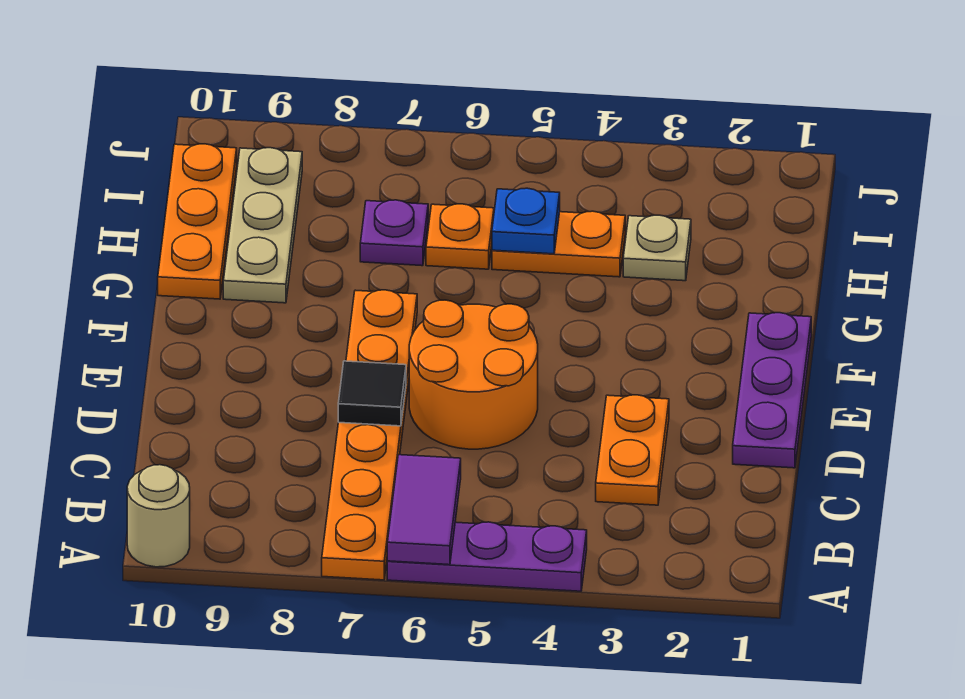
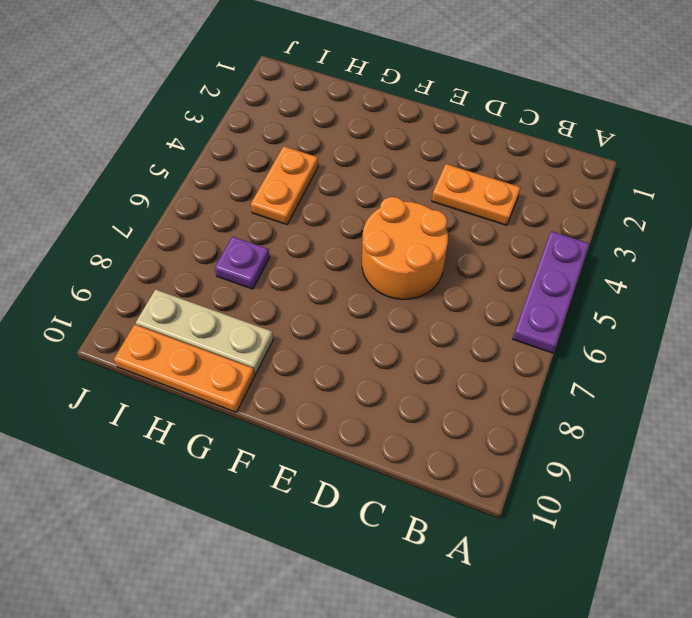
none -> orange plate A7:F7 level 1
none -> tan round brick A10 level 1
none -> purple plate D1:F1 level 1

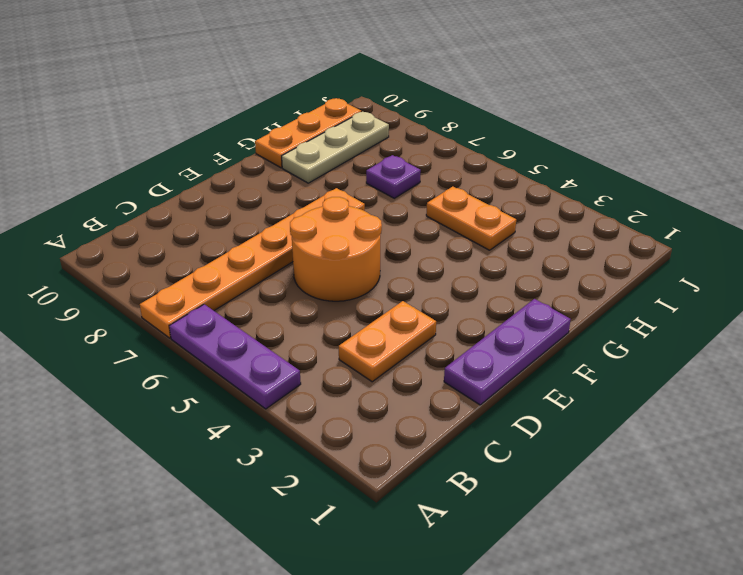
none -> tan round brick A10 level 1
none -> tan plate H3 level 1
none -> orange plate H6 level 1

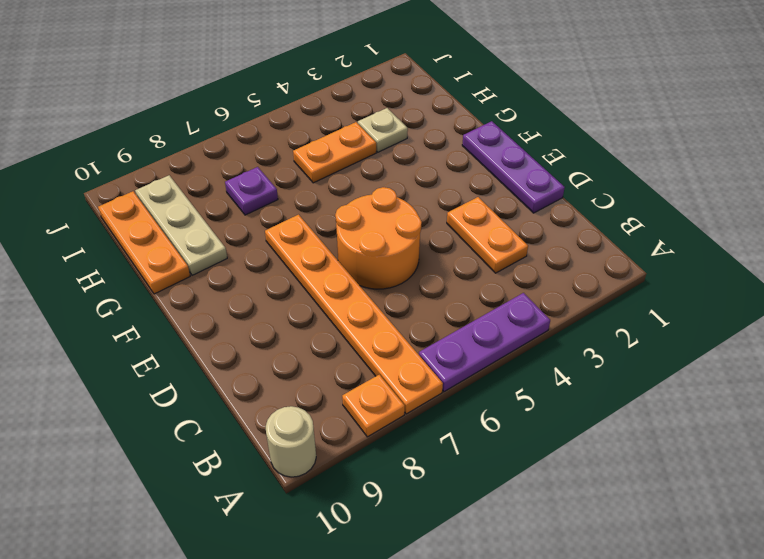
orange plate A8 level 1 -> orange plate H6 level 1
none -> purple tile A6:B6 level 2
none -> black tile D7 level 2
none -> blue plate H5 level 2

